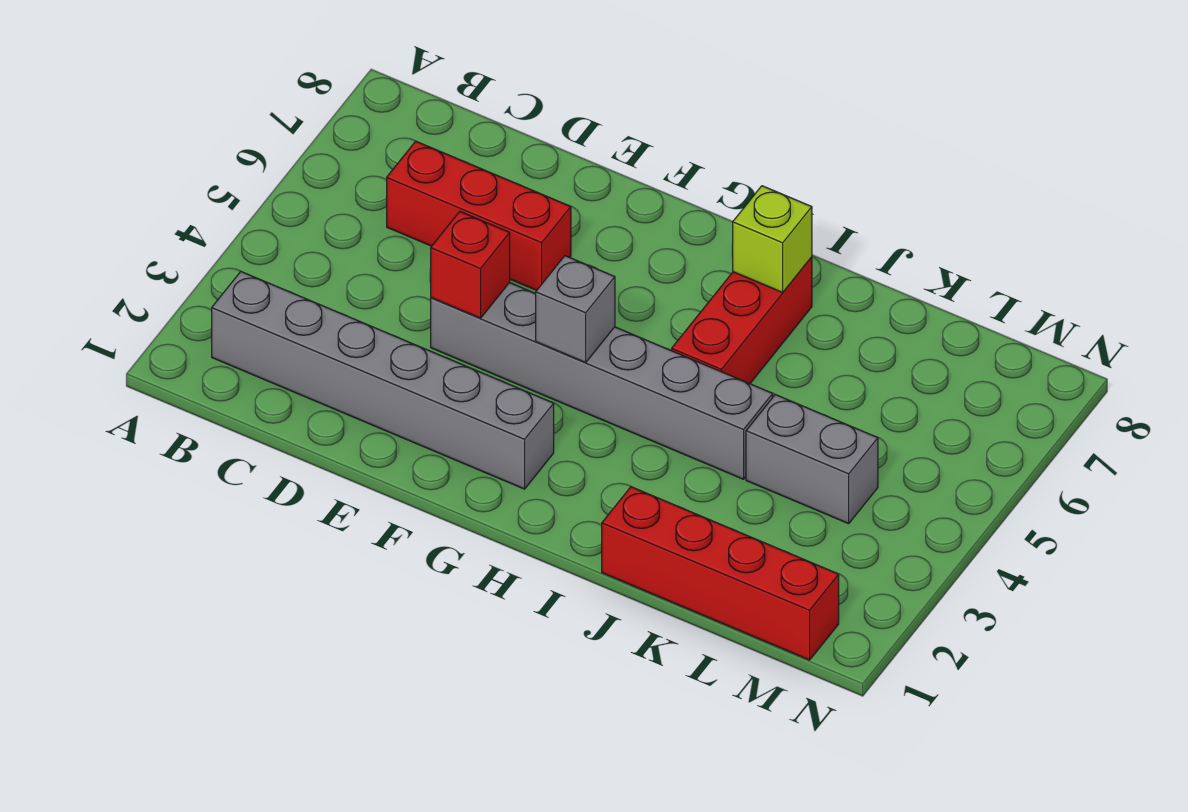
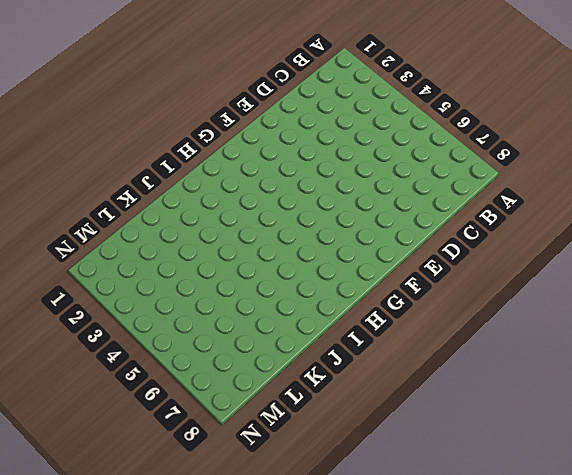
none -> grey brick B2:G2 level 1
none -> red brick C6:E6 level 1

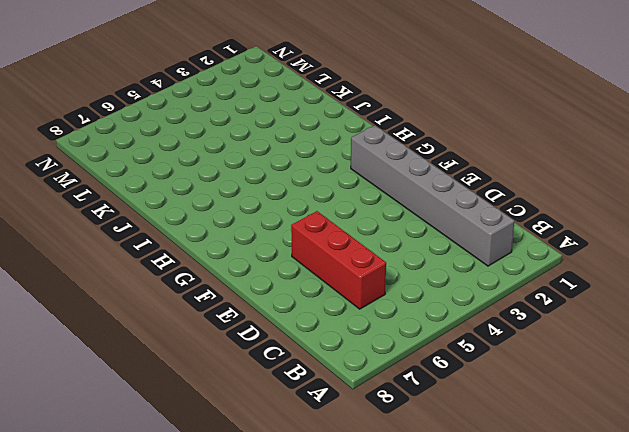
none -> grey brick E4:J4 level 1
none -> red brick I5:I7 level 1

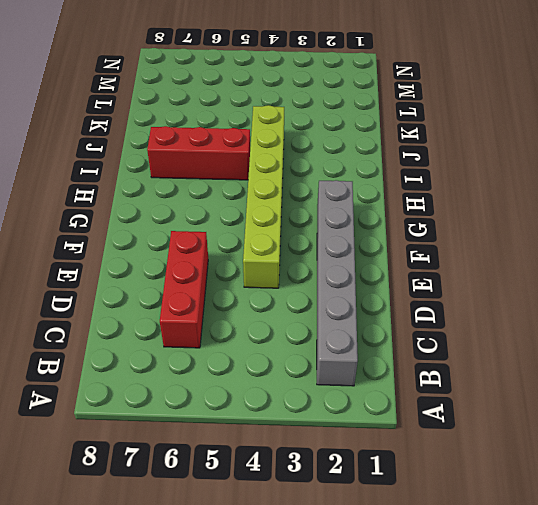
lime brick E4:J4 level 1 -> grey brick E4:J4 level 1
none -> red brick J1:M1 level 1
none -> grey brick K4:L4 level 1

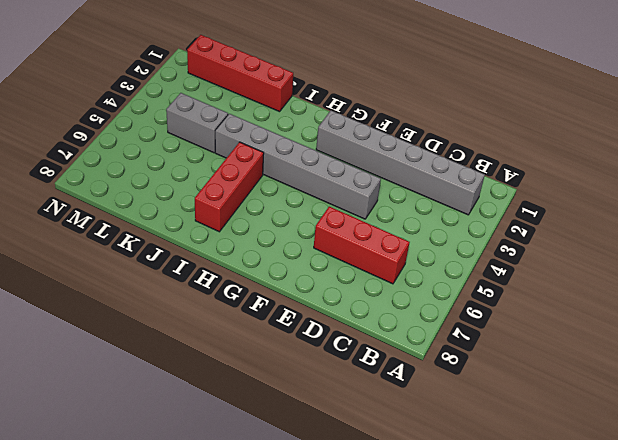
none -> red brick E4 level 2
none -> grey brick G4 level 2

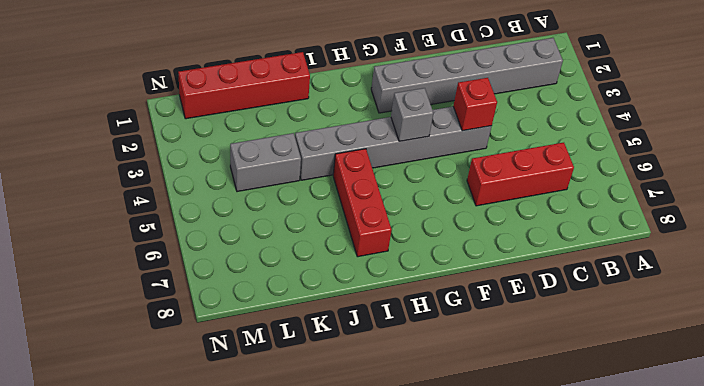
none -> lime brick I7 level 2

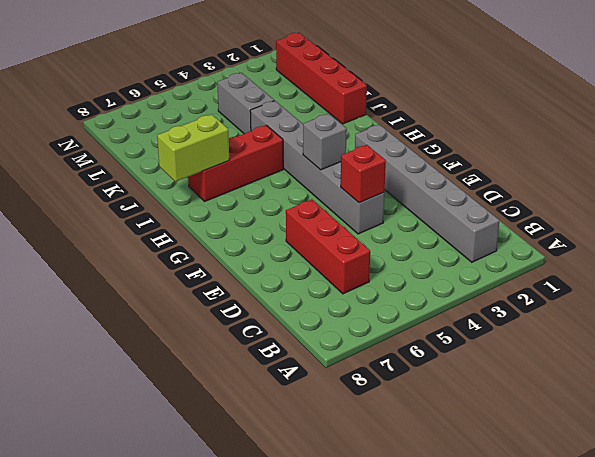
lime brick I7:I8 level 2 -> lime brick I7 level 2

